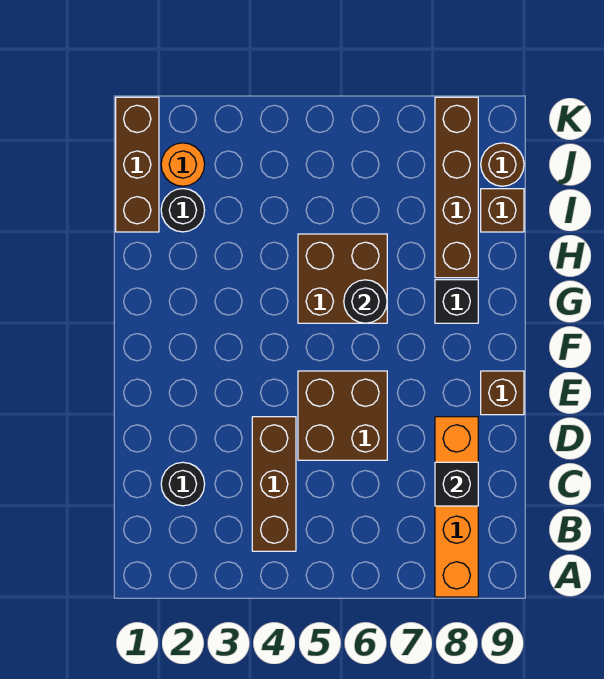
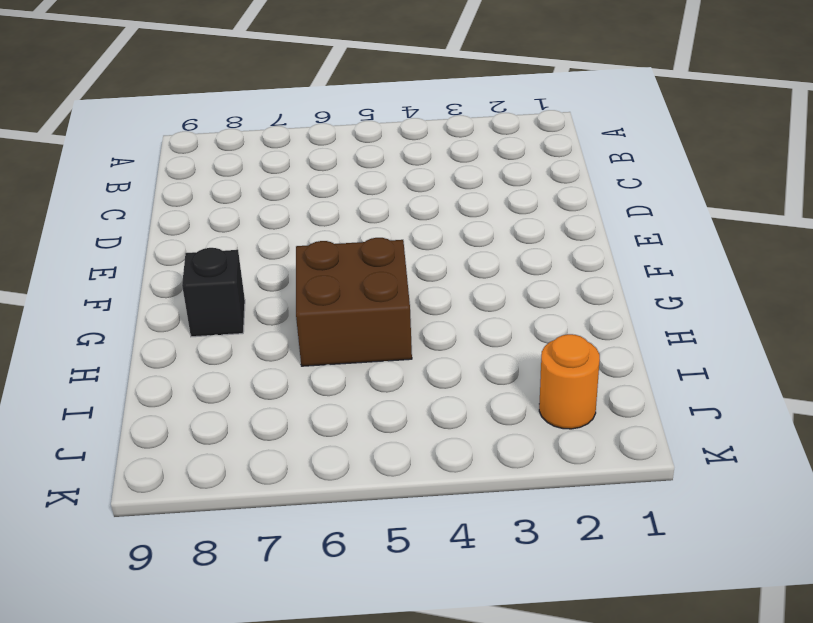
none -> orange brick A8:D8 level 1
none -> brown brick B4:D4 level 1
none -> black round brick C2 level 1

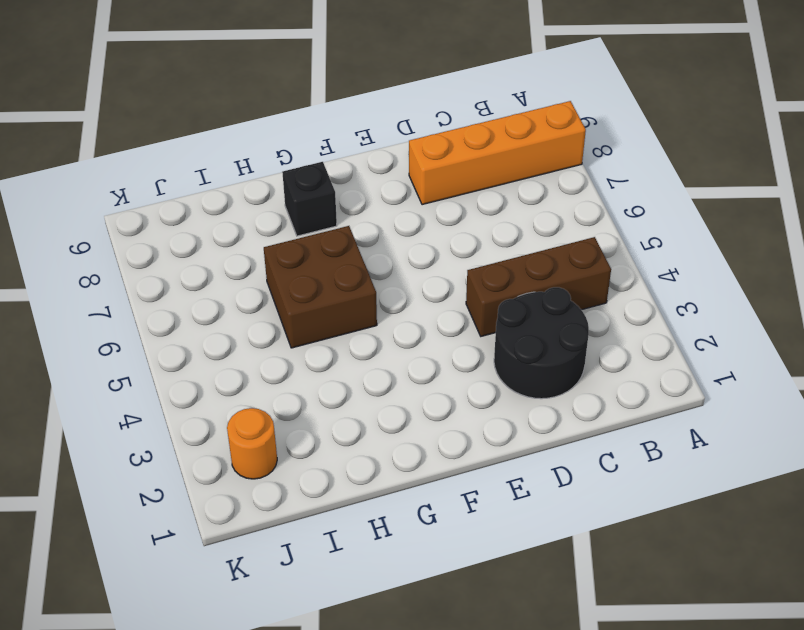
black round brick C2:D3 level 1 -> black round brick C2 level 1
none -> brown brick D5:E6 level 1
none -> brown brick E9 level 1
none -> brown brick H8:K8 level 1

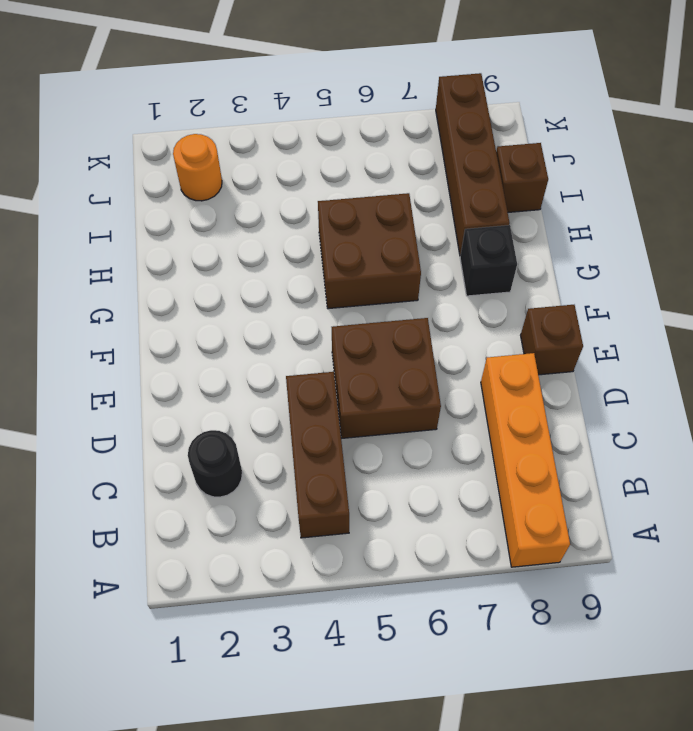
none -> brown brick I1:K1 level 1
none -> black round brick I2 level 1
none -> brown round brick J9 level 1

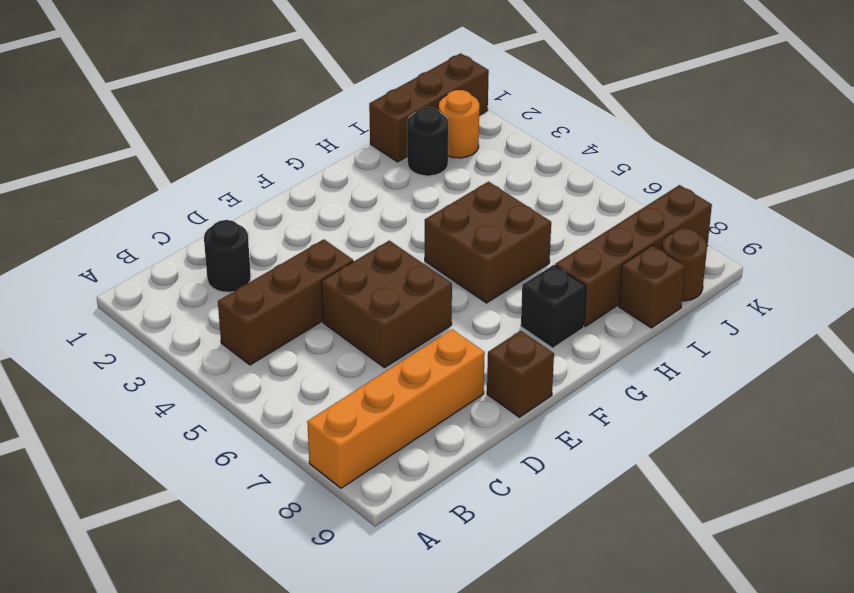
none -> black brick C8 level 2
none -> black round brick G6 level 2

